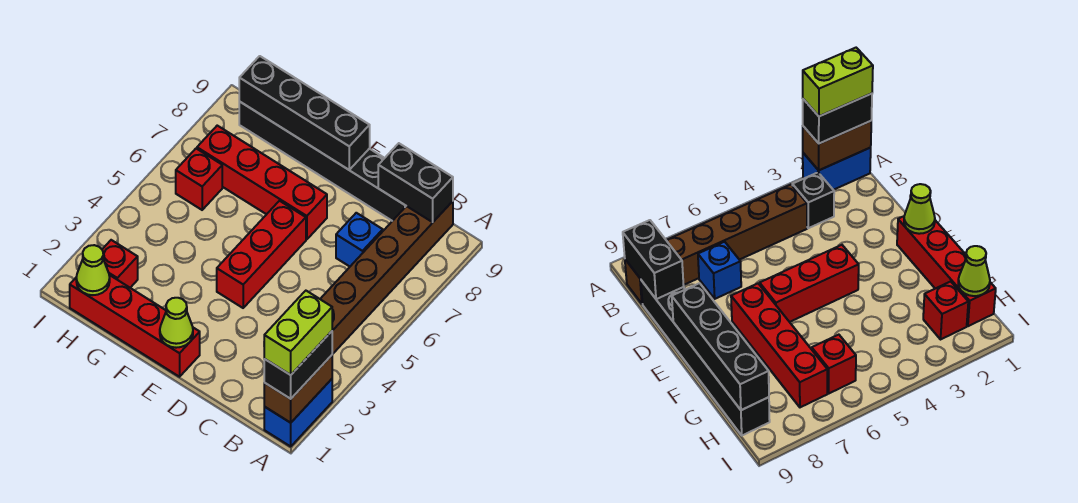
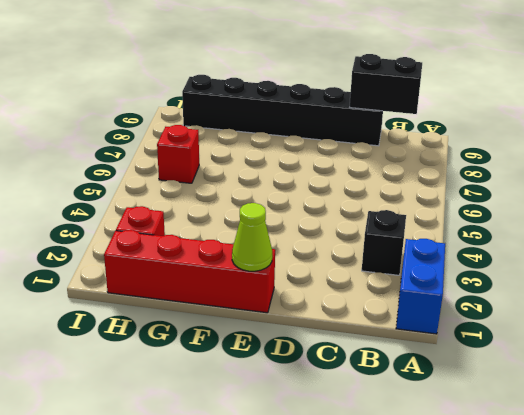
none -> brown brick B4:B9 level 1
none -> blue brick C7 level 1
none -> red brick E4:E6 level 1

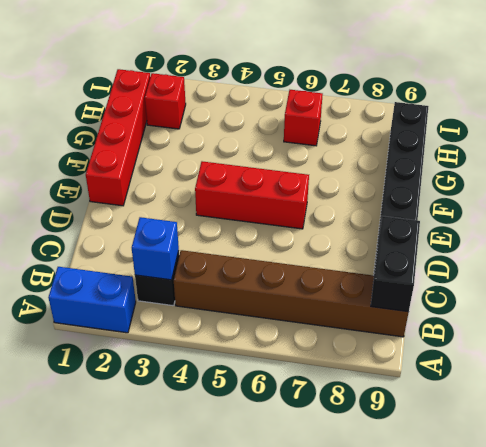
blue brick B3 level 2 -> blue brick C7 level 1
none -> red brick E7:H7 level 1
none -> brown brick A1:A2 level 2
none -> lime cone E1 level 2

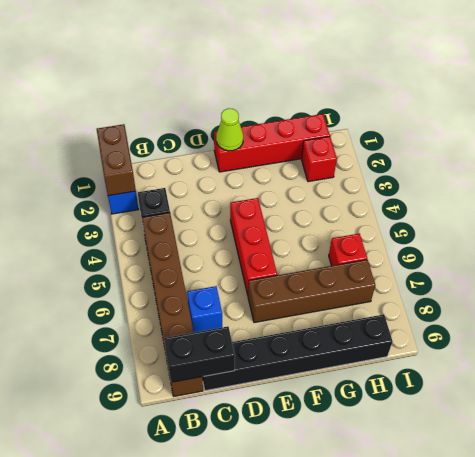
brown brick E7:H7 level 1 -> red brick E7:H7 level 1
none -> black brick E9:H9 level 2
none -> lime cone H1 level 2
none -> black brick A1:A2 level 3

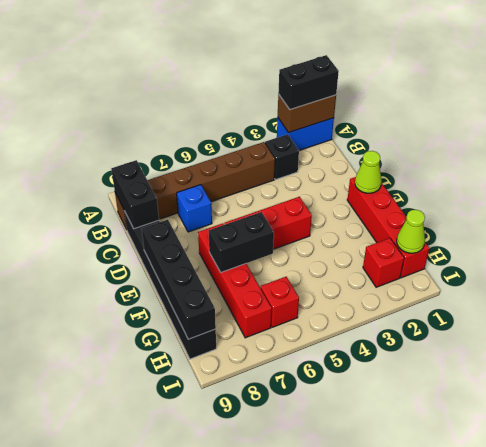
black brick F6:F7 level 2 -> none
none -> lime brick A1:A2 level 4

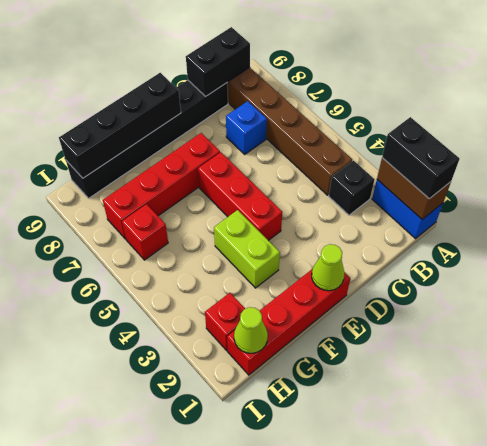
lime brick F3:F4 level 1 -> lime brick A1:A2 level 4

